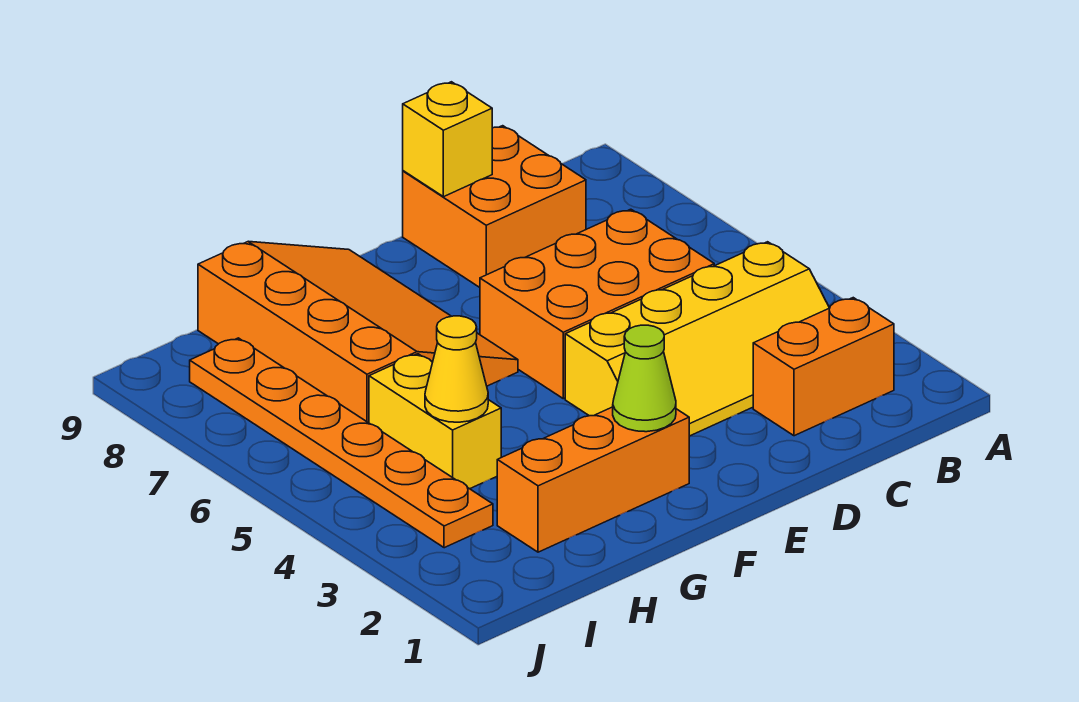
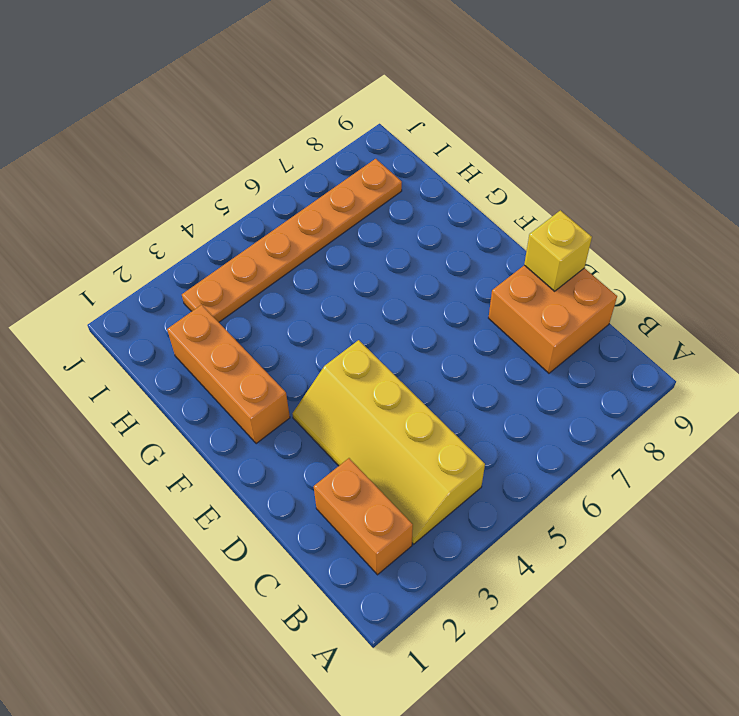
none -> orange brick C5:E6 level 1
none -> orange slope F6:H9 level 1 top H

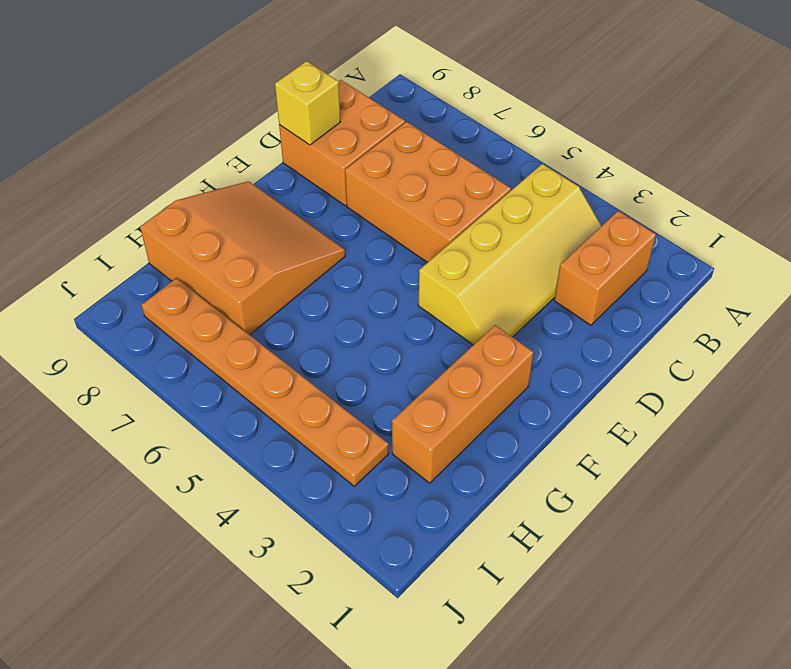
orange brick C5:D7 level 1 -> orange brick C5:E6 level 1
orange slope F7:H9 level 1 top H -> orange slope F6:H9 level 1 top H
none -> yellow brick H4:H5 level 1
none -> lime cone F2 level 2

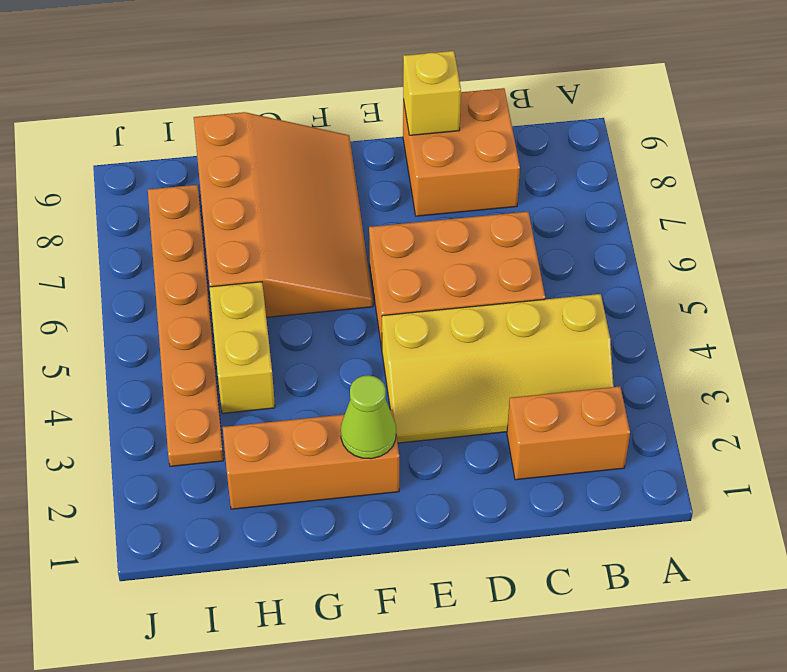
none -> yellow cone H4 level 2

